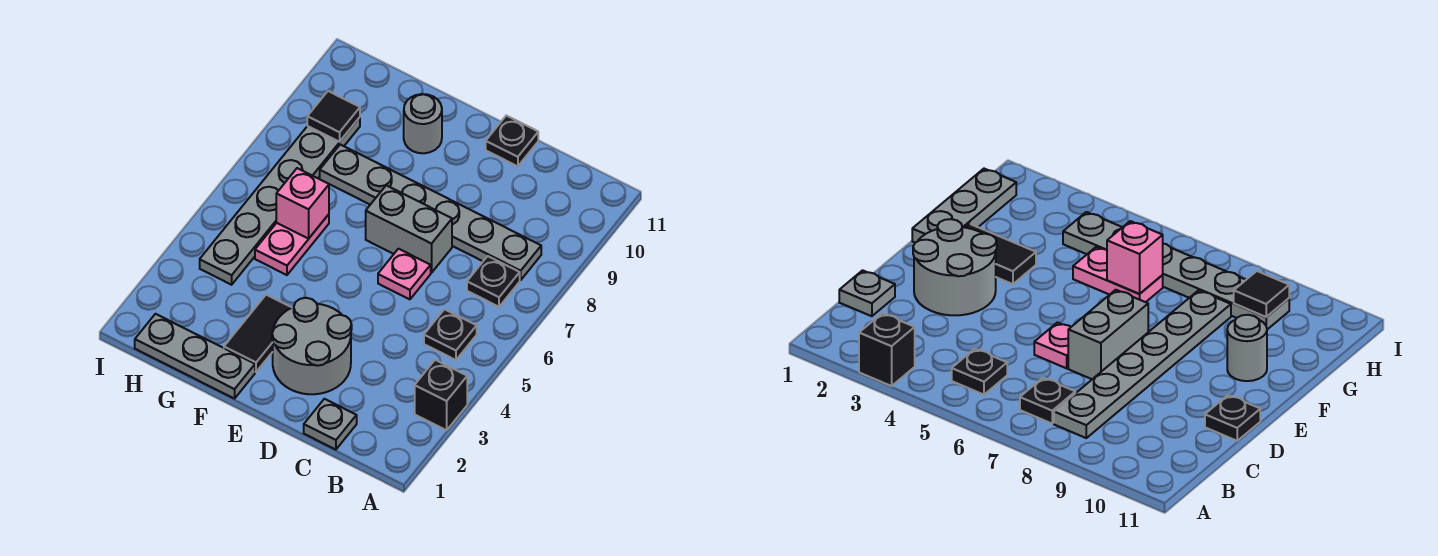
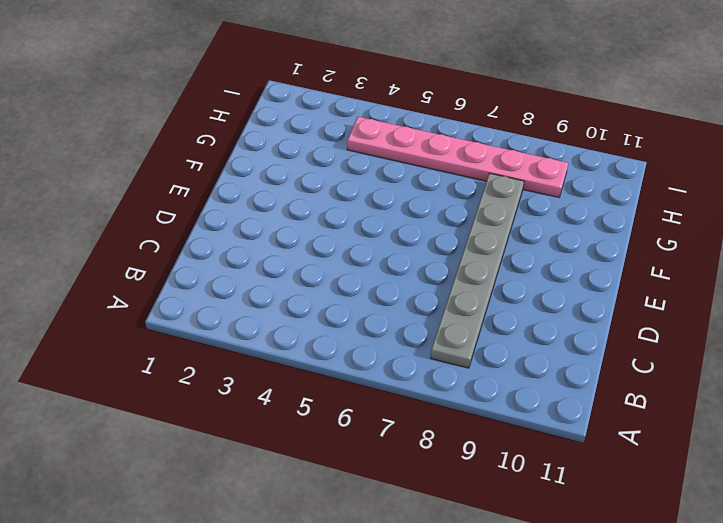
pink plate H4:H9 level 1 -> grey plate H4:H9 level 1
none -> black brick A3 level 1
none -> black plate B5 level 1
none -> black plate B7 level 1

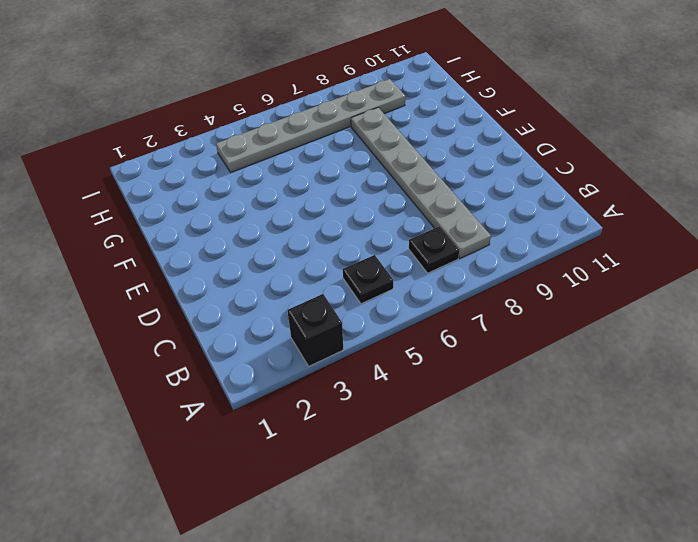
none -> grey plate C1 level 1
none -> grey round brick D2:E3 level 1
none -> pink plate D6 level 1

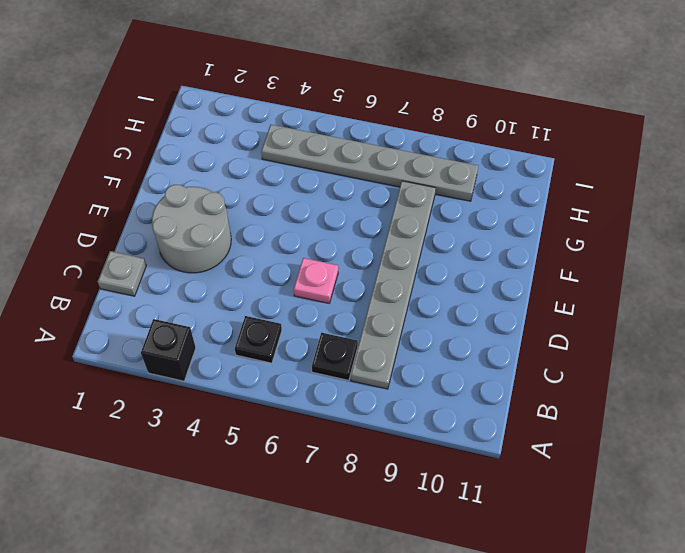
none -> grey brick D7:E7 level 1
none -> black plate D11 level 1
none -> grey plate F1:H1 level 1

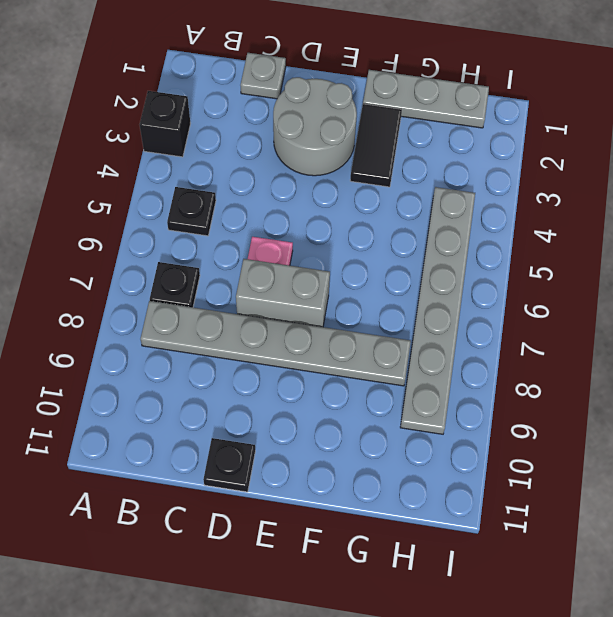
none -> grey round brick F10 level 1
none -> pink plate G5:G6 level 1
none -> pink brick G6 level 2

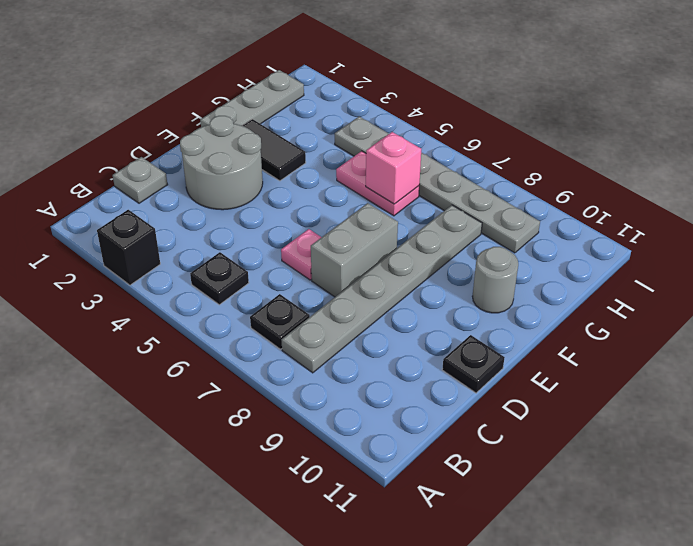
none -> black tile H9 level 2

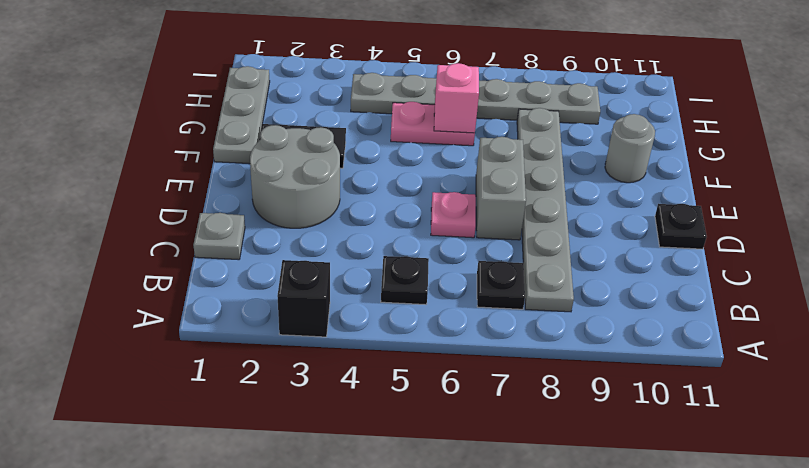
none -> black tile H9 level 2

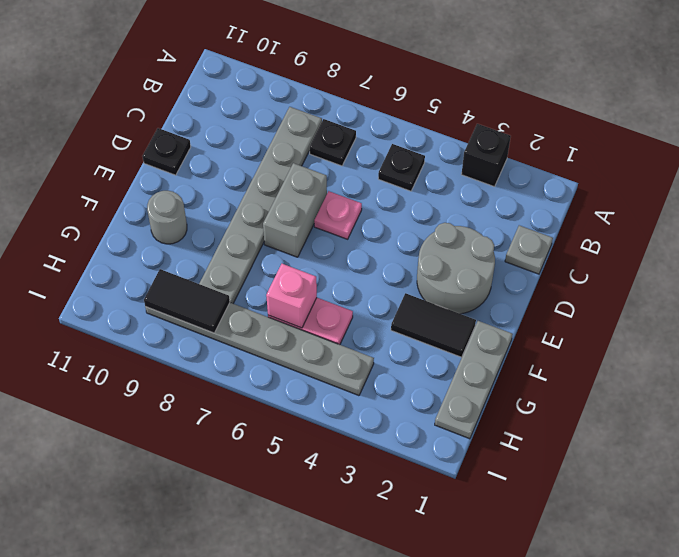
black tile H8:H9 level 2 -> black tile H9 level 2

